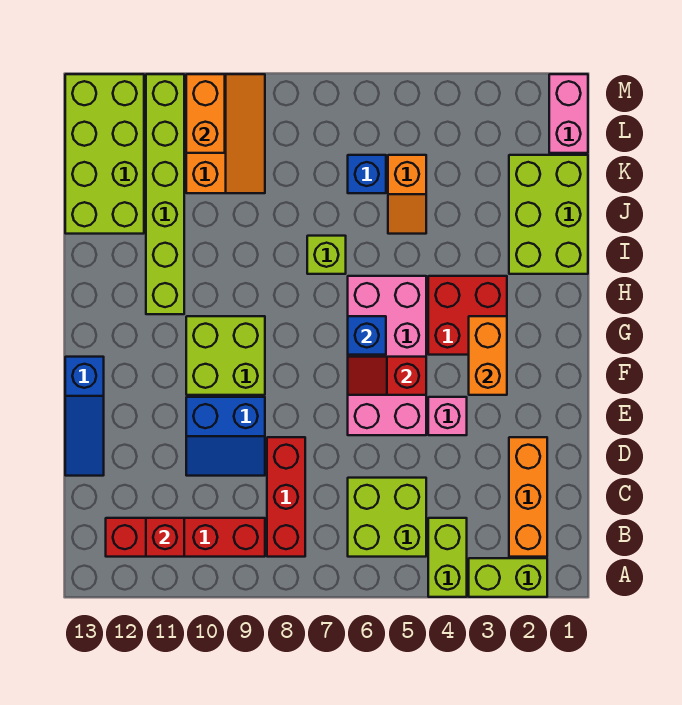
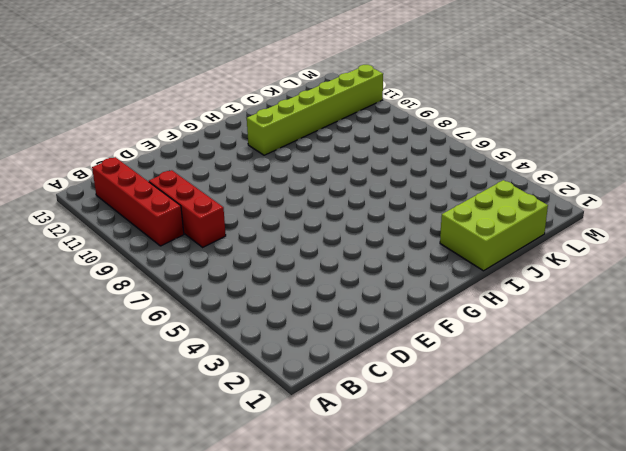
red brick C8:C10 level 1 -> red brick B8:D8 level 1
none -> lime brick A2:A3 level 1
none -> lime brick A4:B4 level 1
none -> orange brick B2:D2 level 1

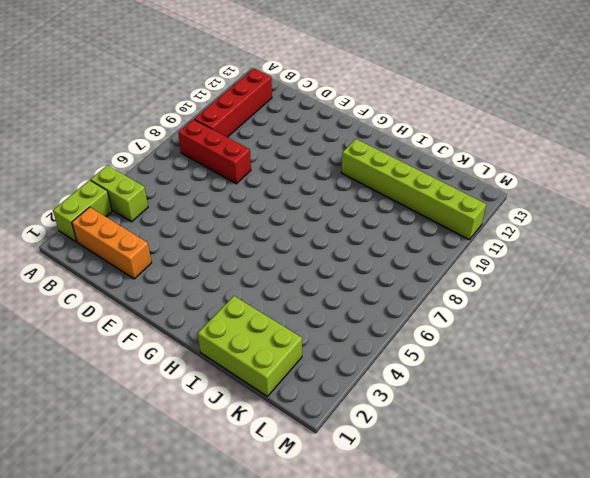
none -> lime brick B5:C6 level 1
none -> blue slope D9:E10 level 1 top E
none -> blue slope D13:F13 level 1 top F

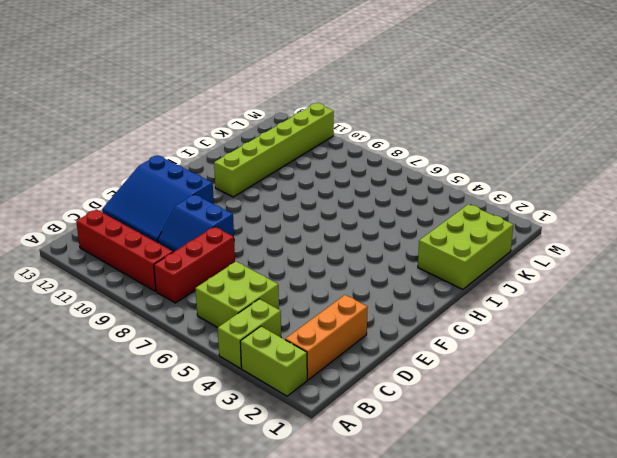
blue slope D11:F13 level 1 top F -> blue slope D13:F13 level 1 top F
none -> pink brick E4 level 1
none -> pink brick E5:H6 level 1
none -> lime brick F9:G10 level 1

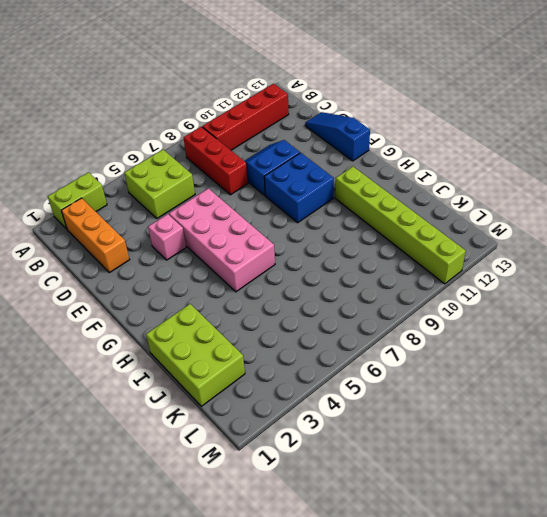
blue brick F9:G10 level 1 -> lime brick F9:G10 level 1
none -> lime brick A4:B4 level 1
none -> red brick G3:H4 level 1
none -> lime brick I7 level 1

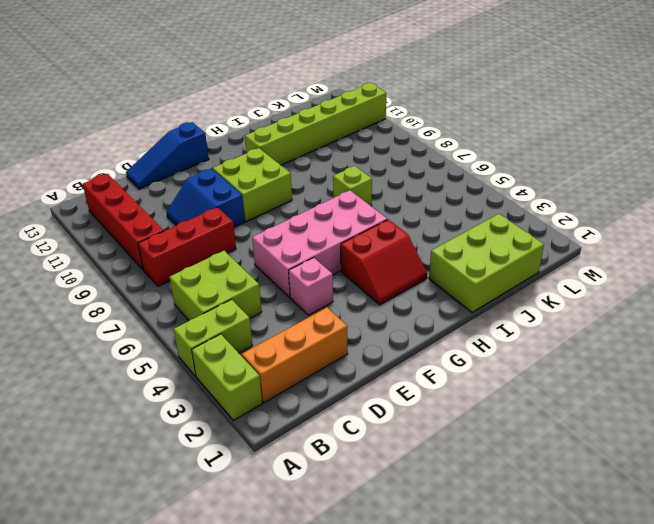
red slope G3:H4 level 1 top 4 -> red brick G3:H4 level 1
none -> orange slope J5:K5 level 1 top K
none -> lime brick J12:M13 level 1
none -> blue brick K6 level 1

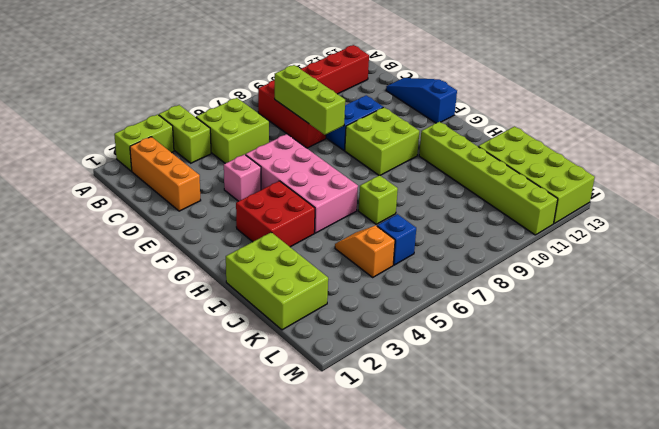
lime brick C8:E8 level 2 -> none
none -> orange slope K9:M10 level 1 top 10
none -> pink brick L1:M1 level 1
none -> red brick B11 level 2

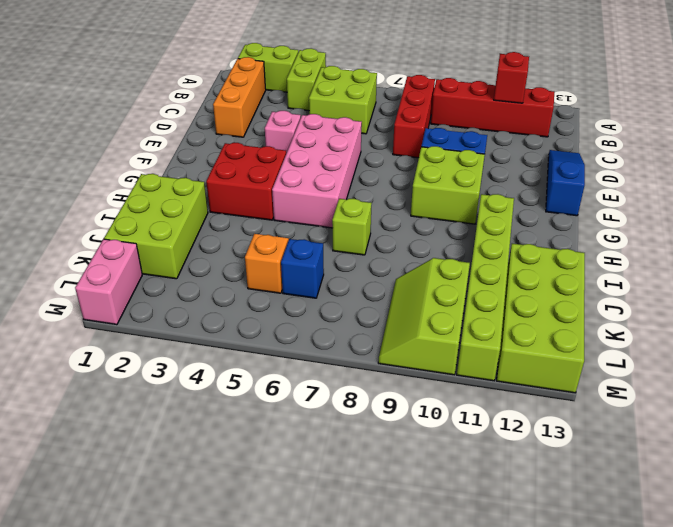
lime slope K9:M10 level 1 top 10 -> orange slope K9:M10 level 1 top 10
none -> orange brick F3:G3 level 2
none -> red slope F5:F6 level 2 top 5
none -> blue brick G6 level 2

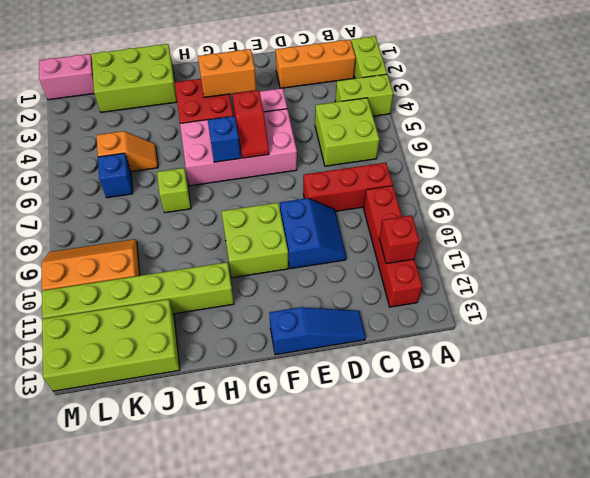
none -> orange brick L10:M10 level 2

